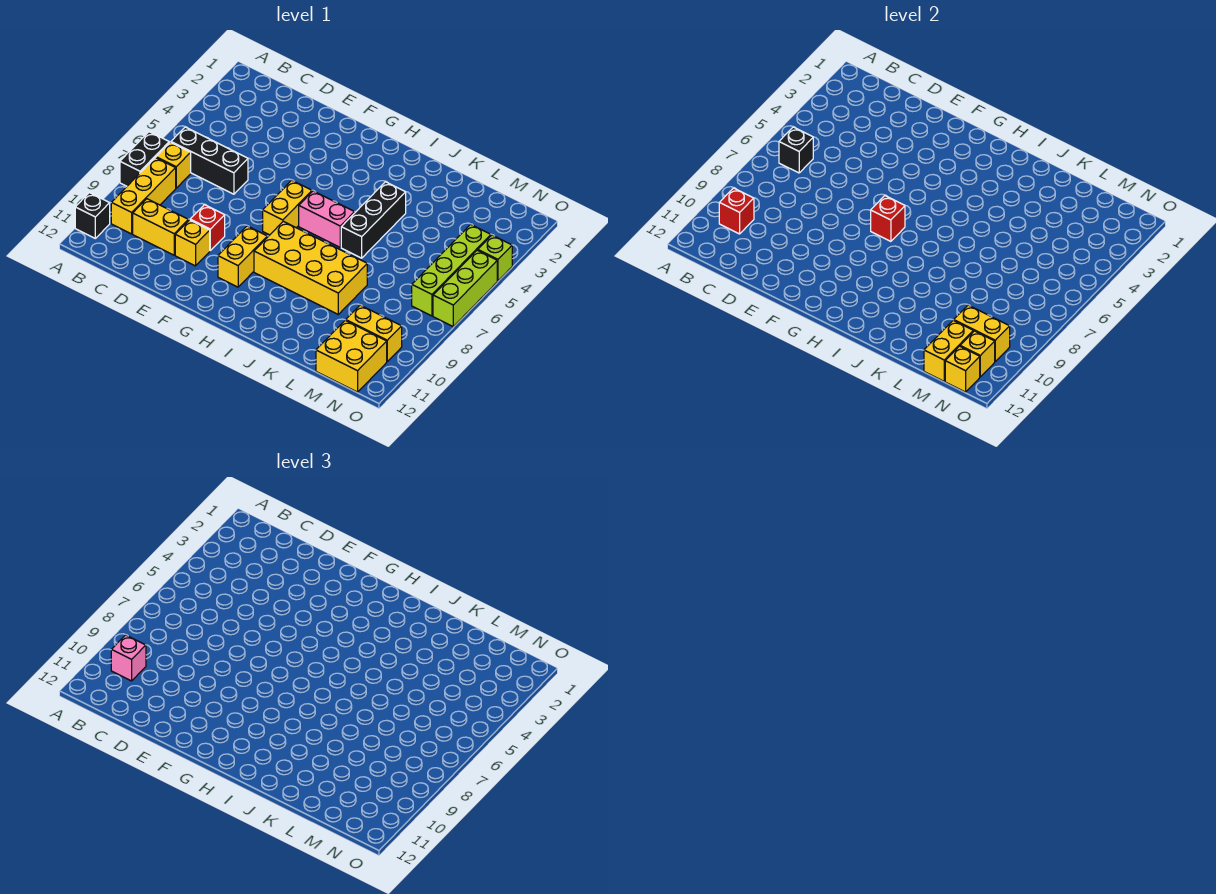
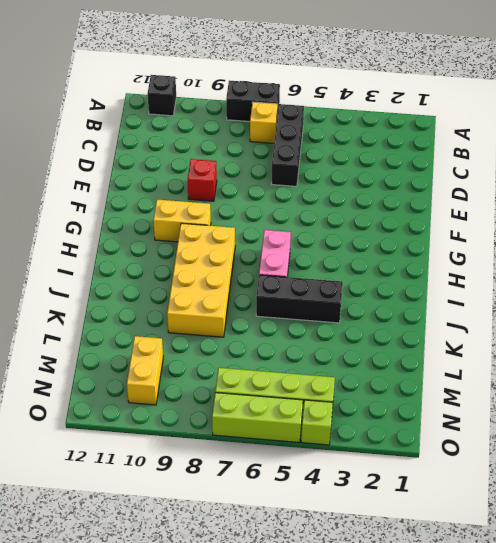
none -> yellow brick B8:B10 level 1
none -> yellow brick C10:D10 level 1
none -> yellow brick E10 level 1

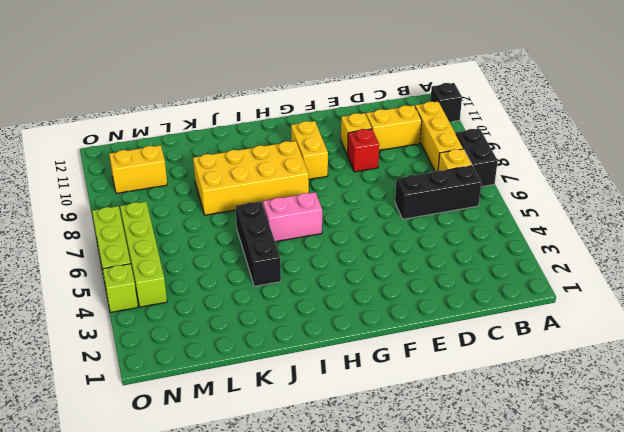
none -> yellow brick G6:G7 level 1
none -> yellow brick M11:N12 level 1
none -> black brick B6 level 2

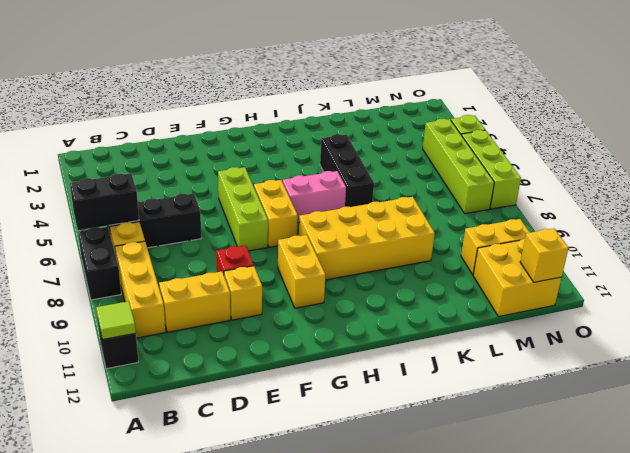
black brick A6:B6 level 2 -> black brick B6 level 2
lime tile A11 level 2 -> none
lime brick F5:F7 level 1 -> none
none -> red brick B10 level 2
none -> red brick G7 level 2
none -> yellow brick M10:N10 level 2

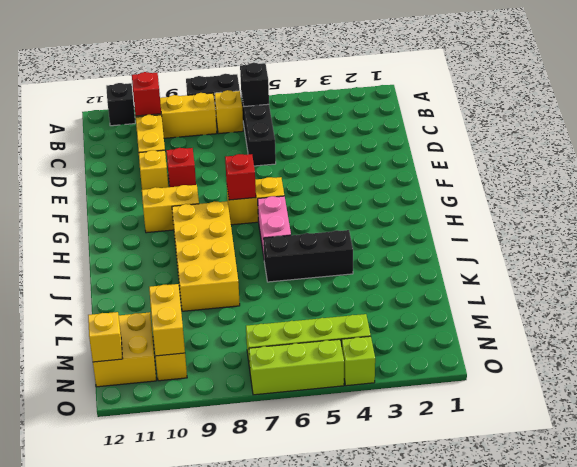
none -> yellow brick M11:M12 level 2
none -> yellow brick N11 level 2
none -> pink brick B10 level 3

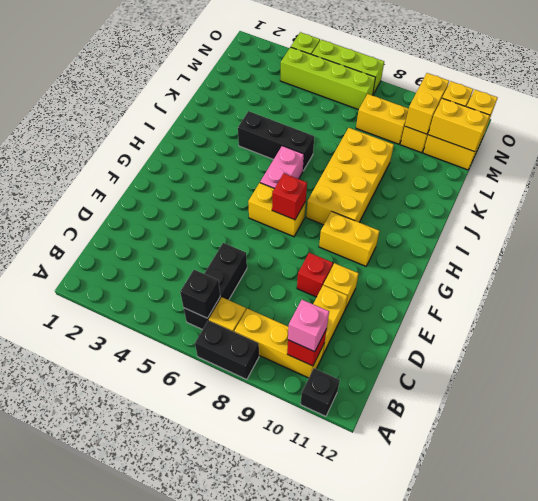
yellow brick M8:M9 level 1 -> none

